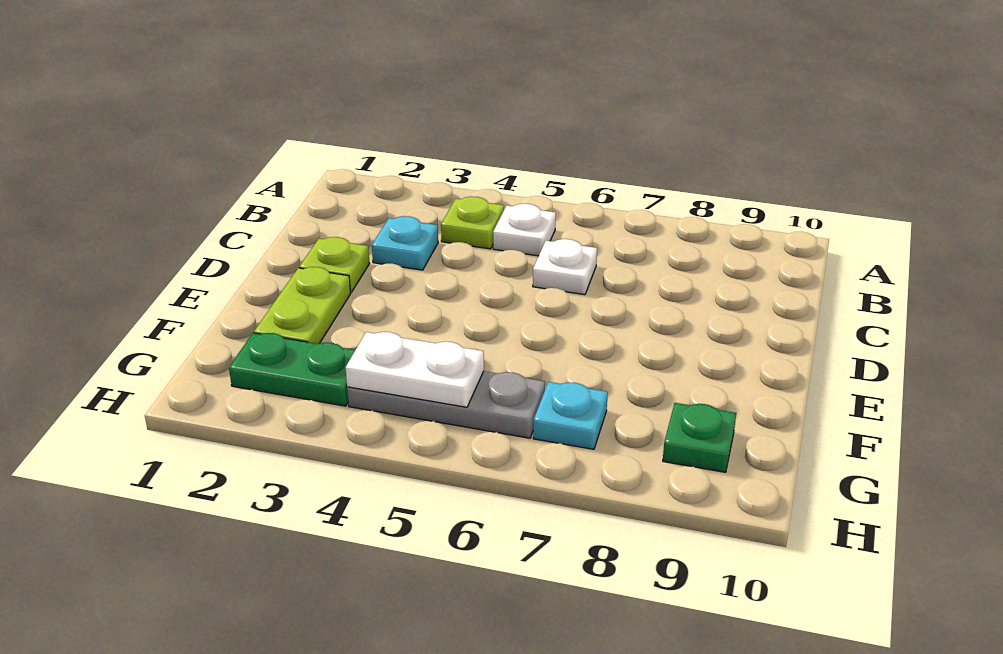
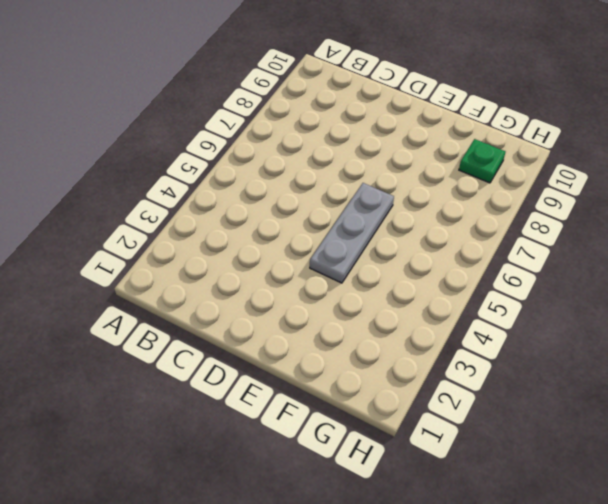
grey plate E4:E6 level 1 -> grey plate G4:G6 level 1
none -> lime plate B4 level 1
none -> white plate B5 level 1

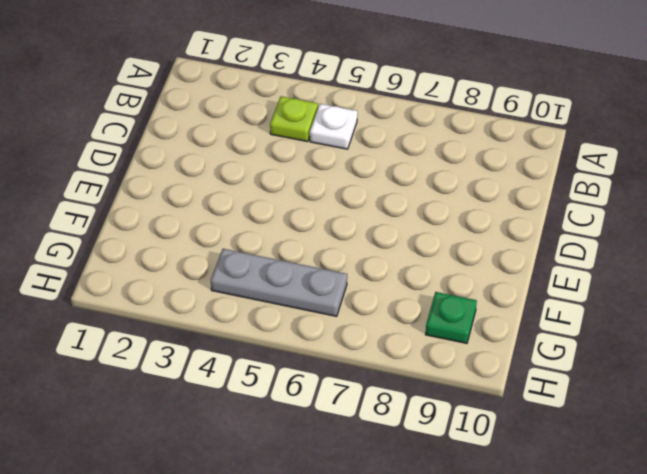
none -> cyan plate C3 level 1
none -> white plate C6 level 1

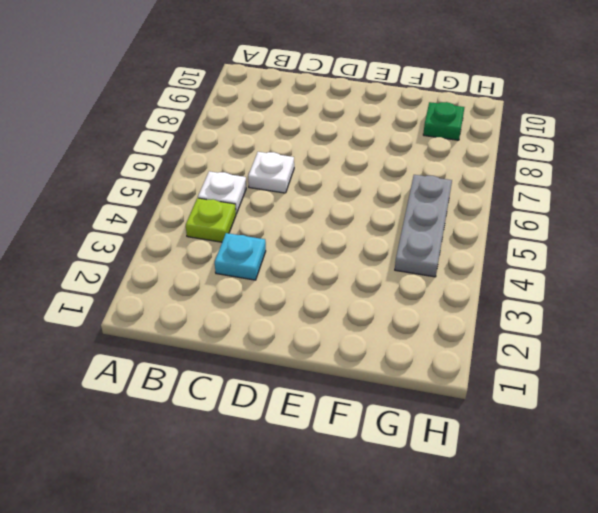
none -> lime plate D2 level 1
none -> lime plate E2:F2 level 1

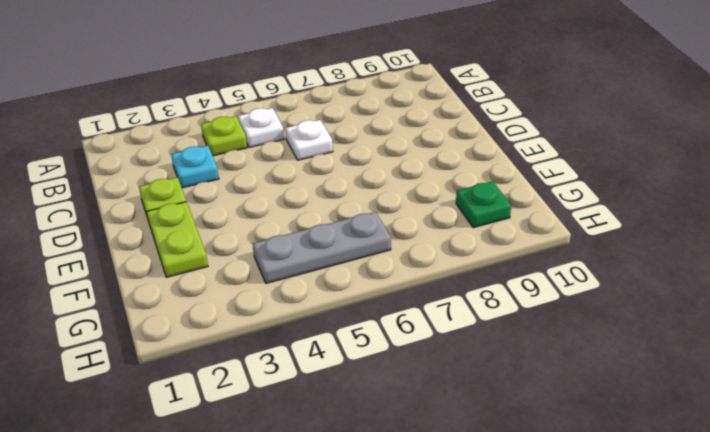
none -> green plate G2:G3 level 1
none -> cyan plate G7 level 1

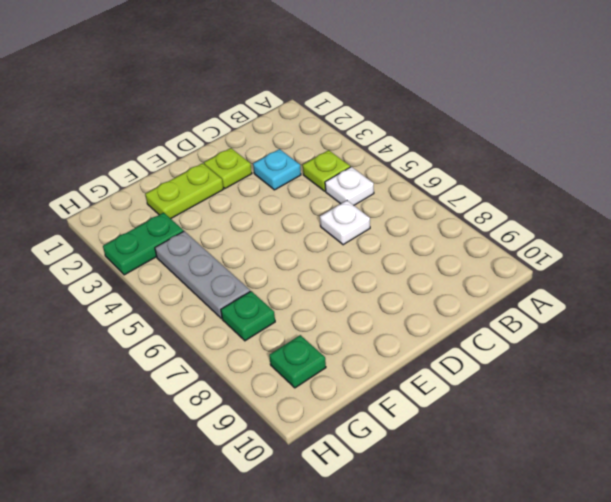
green plate G3:H3 level 1 -> green plate G2:G3 level 1
green plate G7 level 1 -> cyan plate G7 level 1
none -> white plate G4:G5 level 2

